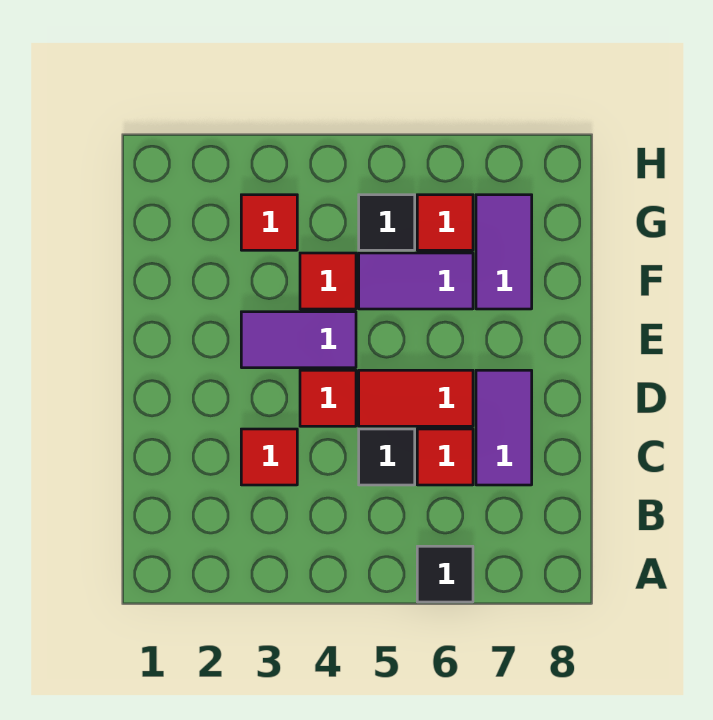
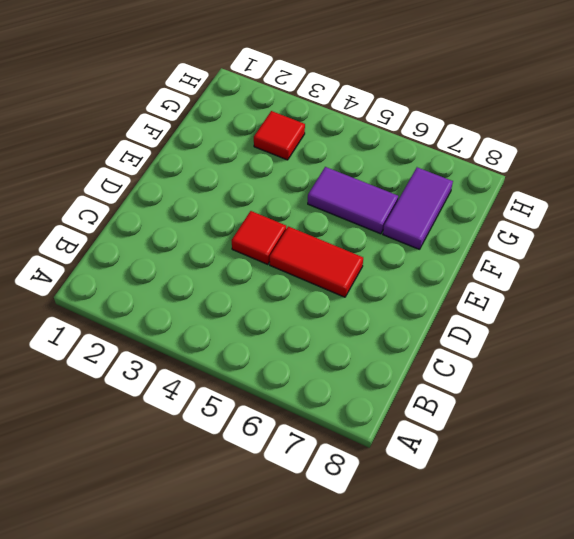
none -> black tile A6 level 1
none -> red tile C3 level 1
none -> black tile C5 level 1

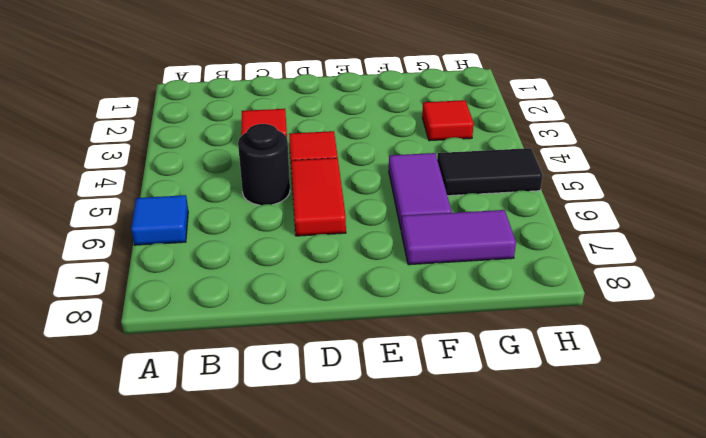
blue tile A6 level 1 -> black tile A6 level 1
black round brick C5 level 1 -> black tile C5 level 1
black tile G5:H5 level 1 -> black tile G5 level 1
none -> red tile C6 level 1
none -> purple tile C7:D7 level 1
none -> purple tile E3:E4 level 1

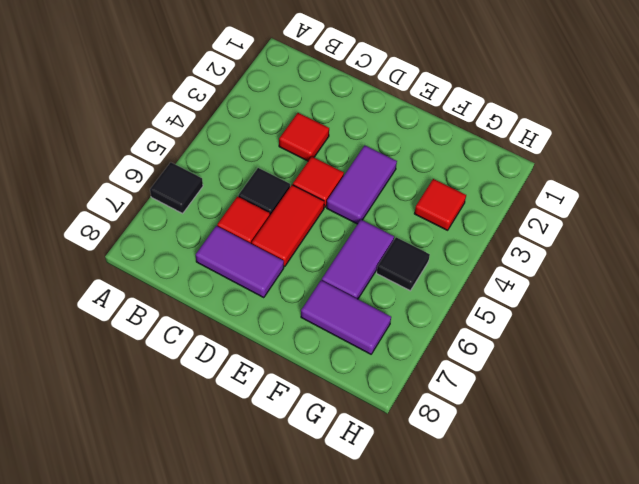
none -> red tile F4 level 1
none -> red tile G6 level 1

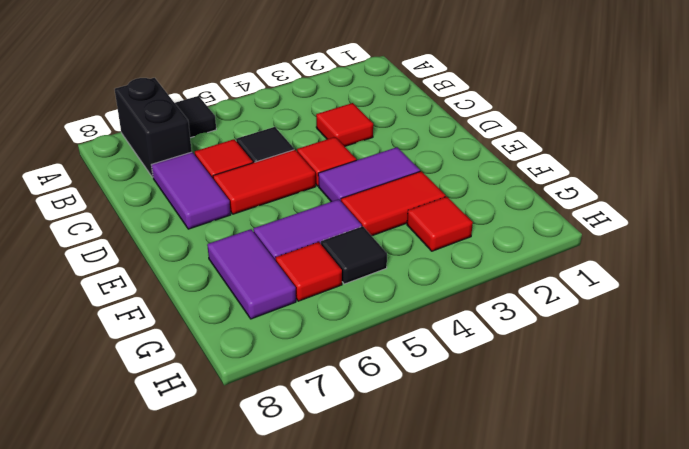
black brick A7:B7 level 1 -> none
red tile F3:F4 level 1 -> red tile F4 level 1

